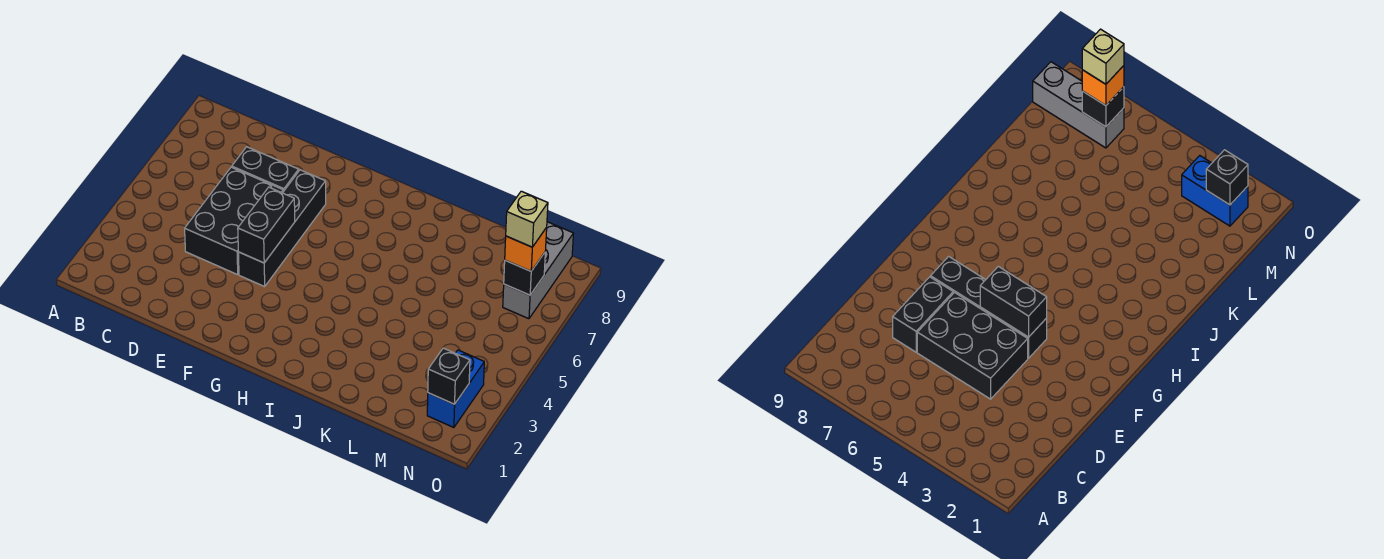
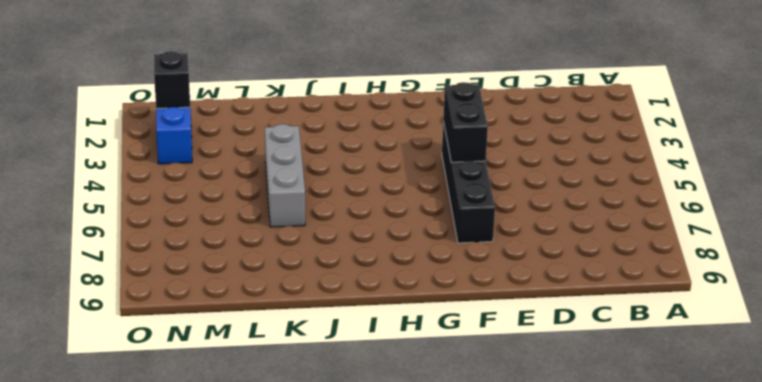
grey brick K4:K6 level 1 -> grey brick N7:N9 level 1
none -> black brick D4:E6 level 1
none -> black brick D7:E7 level 1

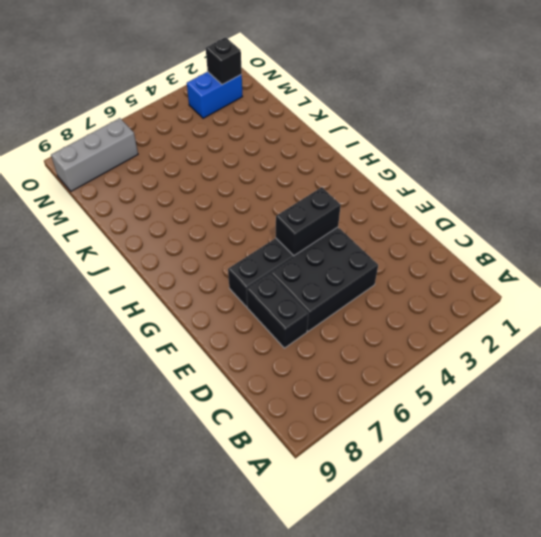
none -> black brick N7 level 2
none -> orange brick N7 level 3

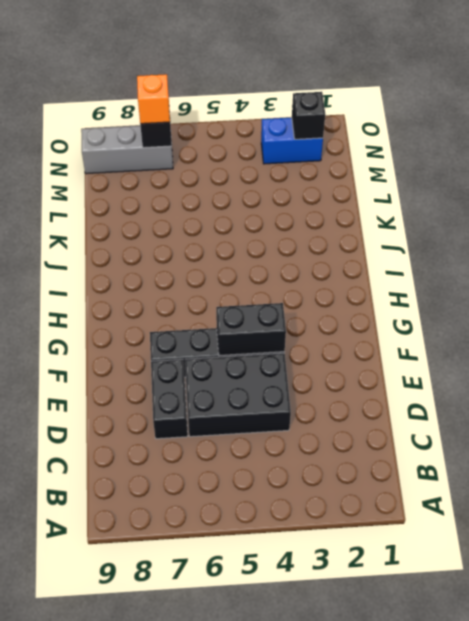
none -> tan brick N7 level 4

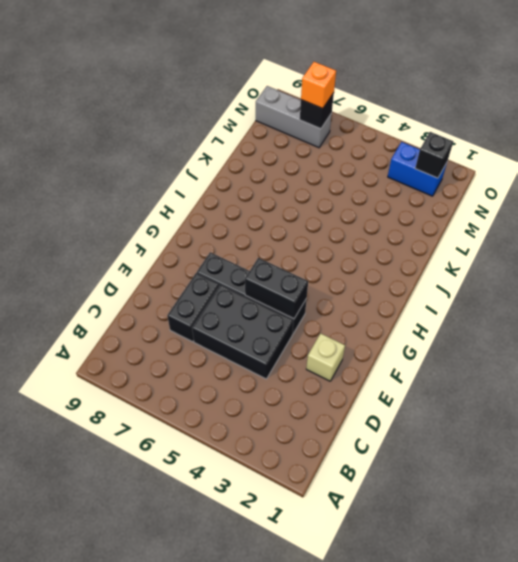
tan brick E2 level 1 -> tan brick N7 level 4

